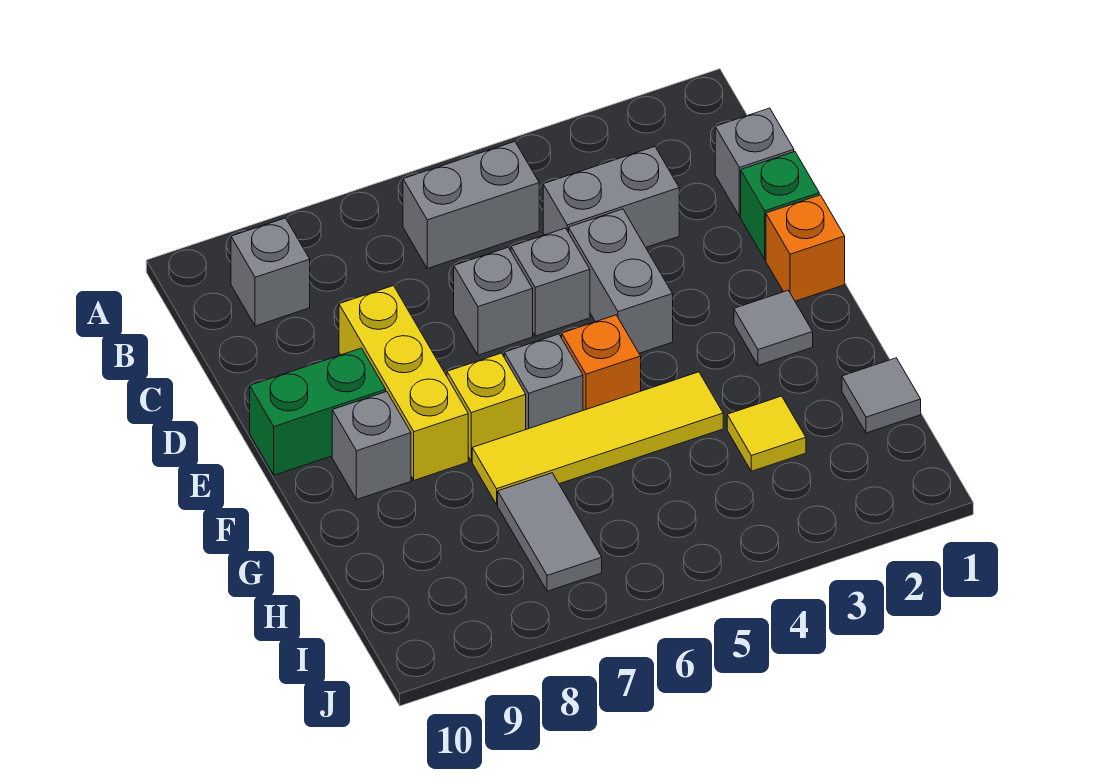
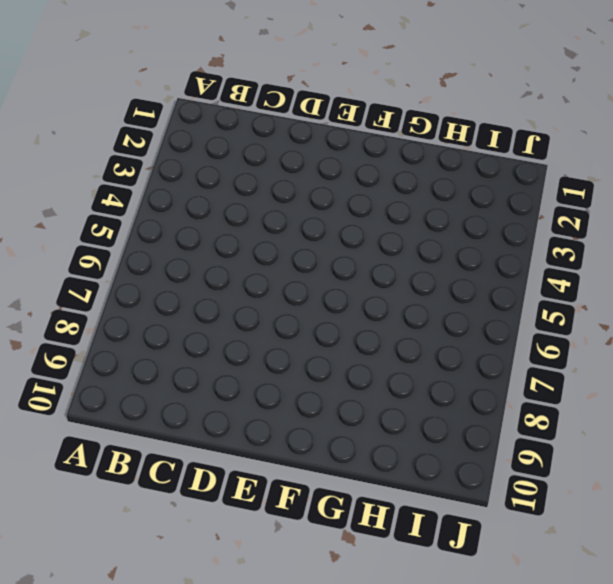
none -> grey brick B5:B6 level 1
none -> grey brick B9 level 1
none -> grey brick C1 level 1

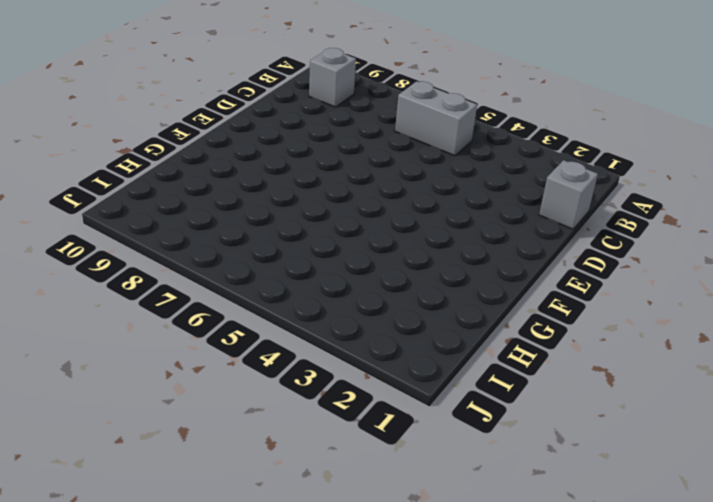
none -> grey brick C3:C4 level 1
none -> green brick D1 level 1
none -> grey brick D4:E4 level 1

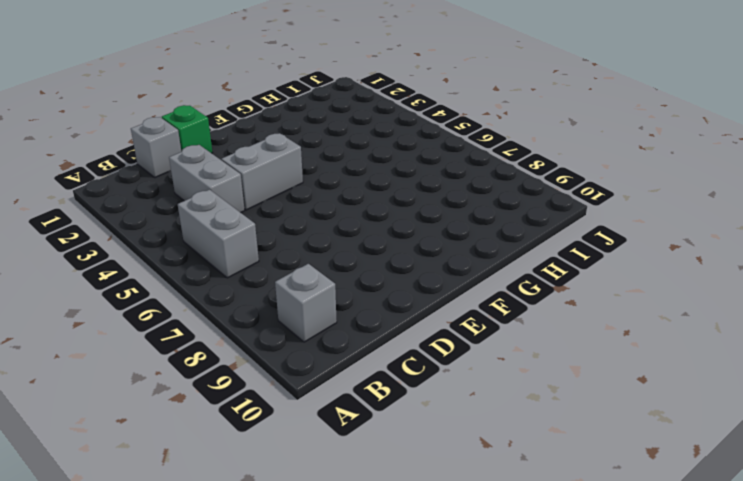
none -> grey brick D5 level 1
none -> grey brick D6 level 1
none -> yellow brick D8:F8 level 1

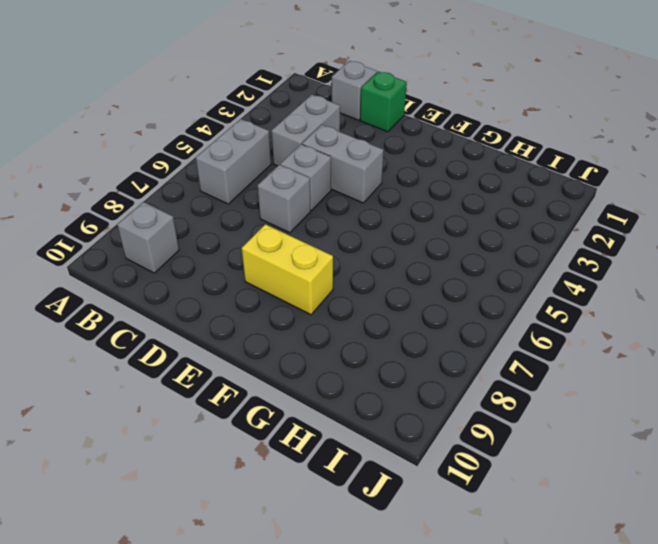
yellow brick E8:F8 level 1 -> yellow brick D8:F8 level 1
none -> orange brick E1 level 1
none -> green brick E9:E10 level 1
none -> grey tile F2 level 1

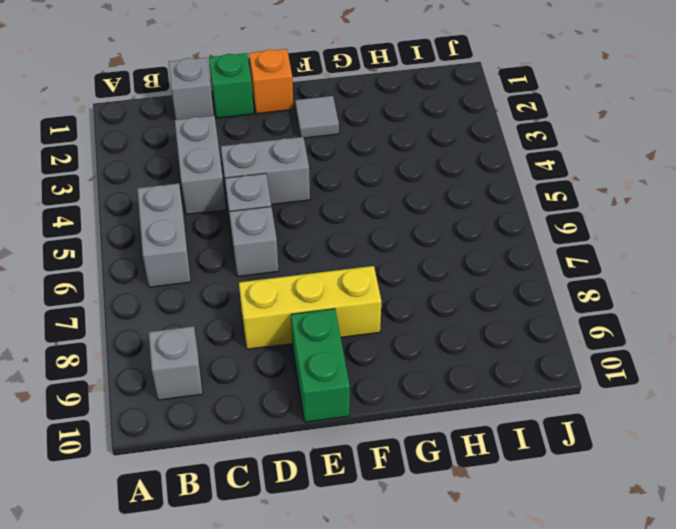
none -> orange brick F5 level 1
none -> grey brick F6 level 1
none -> yellow brick F7 level 1

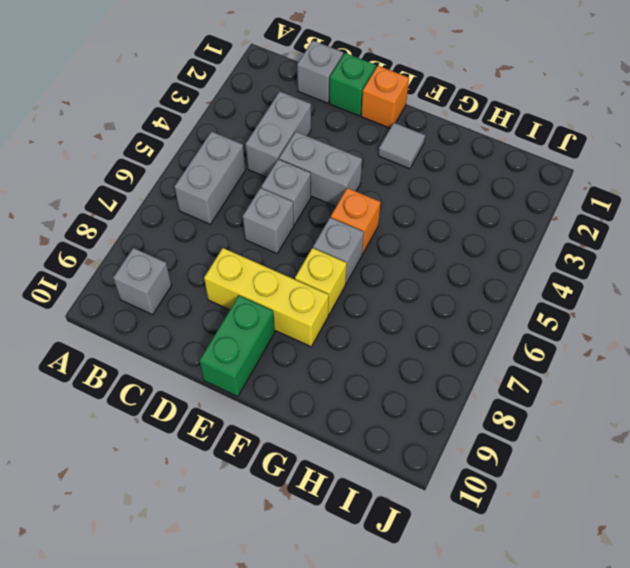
none -> grey brick F9 level 1
none -> yellow tile G4:G7 level 1
none -> grey tile H1 level 1

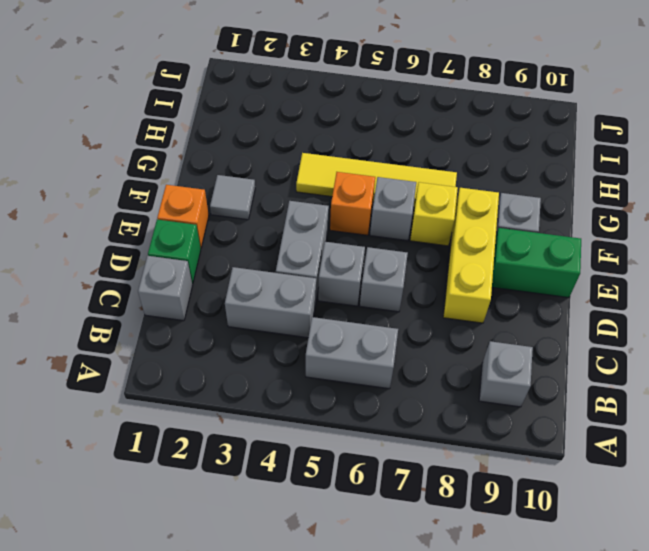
none -> grey tile H1 level 1
none -> yellow tile H3 level 1
none -> grey tile H7:I7 level 1

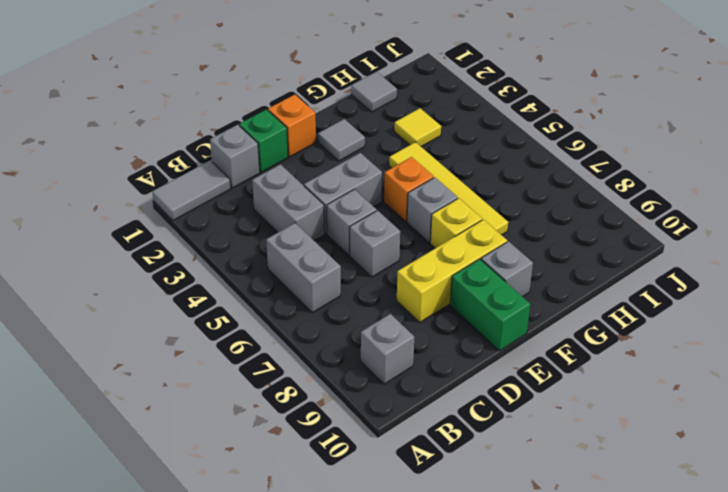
grey tile A1:B1 level 1 -> grey tile H7:I7 level 1

